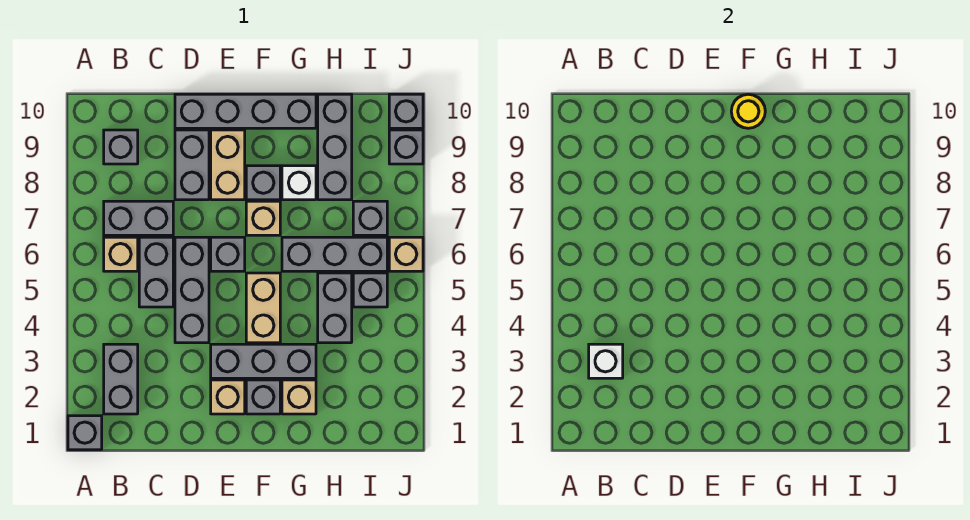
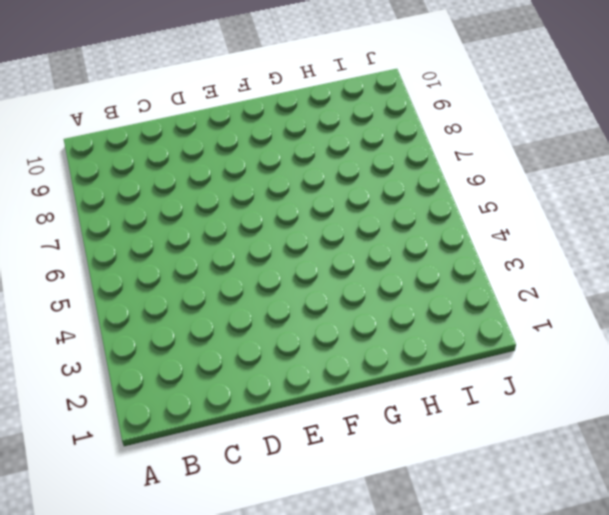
none -> grey brick A1 level 1
none -> grey brick B2:B3 level 1
none -> tan brick B6 level 1

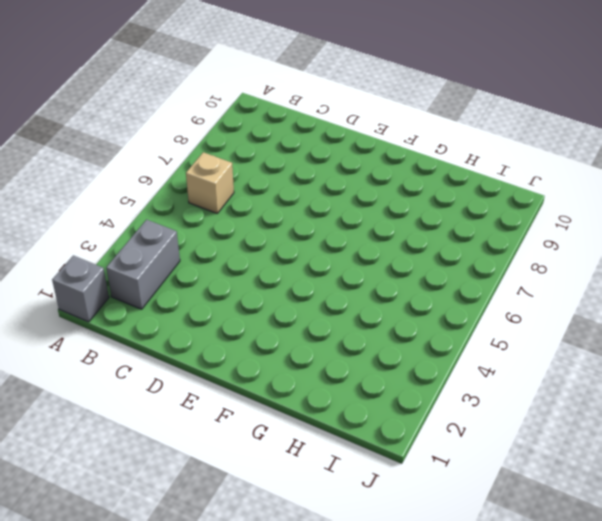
none -> grey brick B7:C7 level 1
none -> grey brick B9 level 1
none -> grey brick C5:C6 level 1

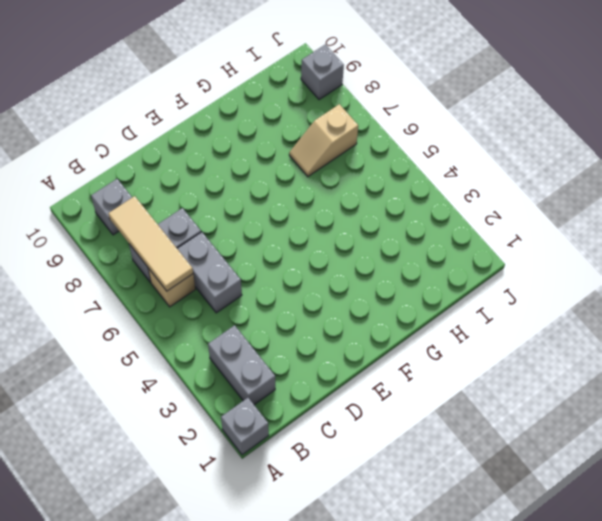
tan tile B6:B8 level 2 -> none
tan slope H7:I7 level 1 top I -> grey brick I7 level 1
none -> grey brick D4:D6 level 1
none -> grey brick D8:D9 level 1
none -> grey brick D10:G10 level 1

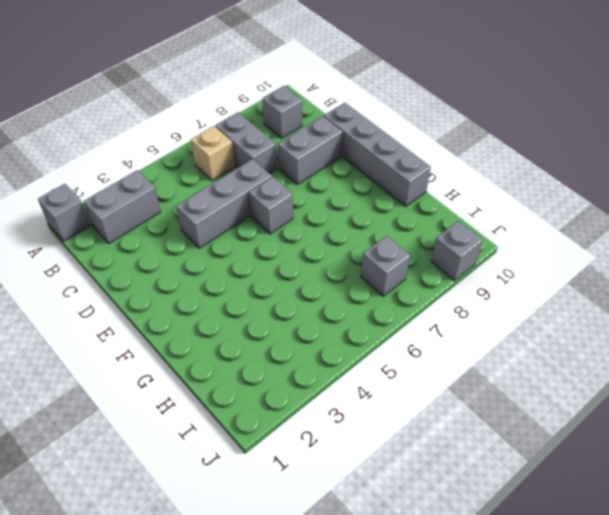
none -> grey brick C5:C6 level 1
none -> tan brick E2 level 1
none -> grey brick E3:G3 level 1

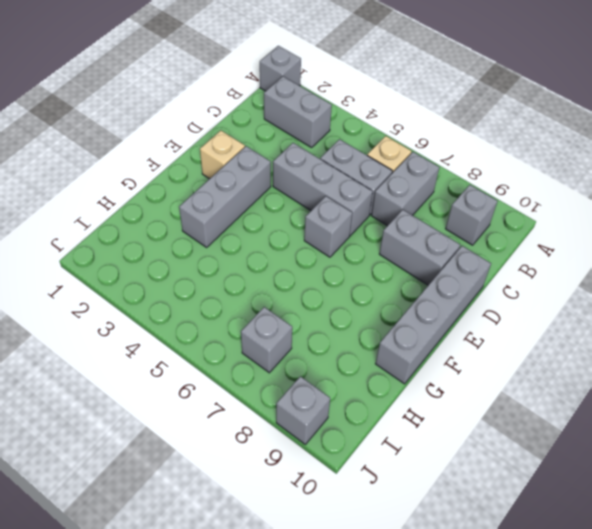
none -> tan brick E8:E9 level 1
none -> grey brick F2 level 1
none -> tan brick F4:F5 level 1

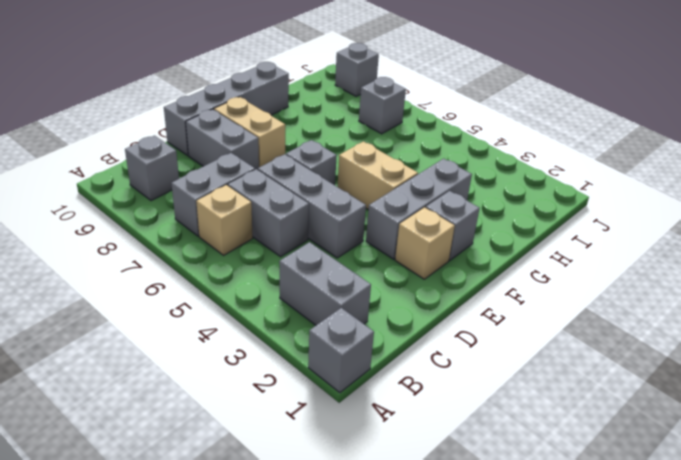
none -> tan brick F7 level 1
none -> grey brick F8 level 1
none -> tan brick G2 level 1

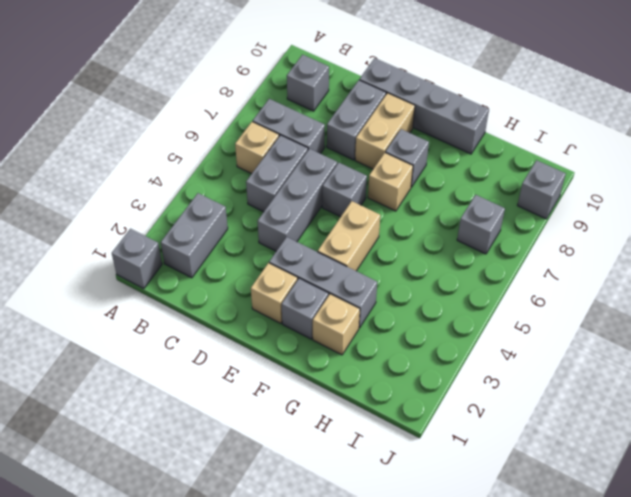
none -> grey brick G6:I6 level 1
none -> white brick G8 level 1
none -> grey brick H4:H5 level 1

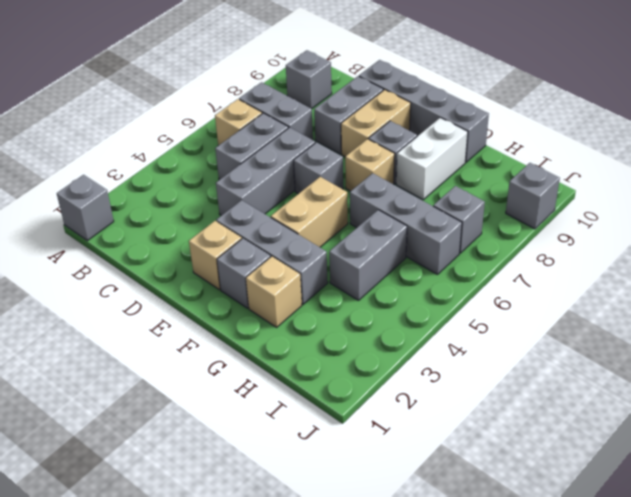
white brick G8:G9 level 1 -> white brick G8 level 1
none -> grey brick B2:B3 level 1
none -> grey brick H8:H10 level 1
none -> grey brick I5 level 1

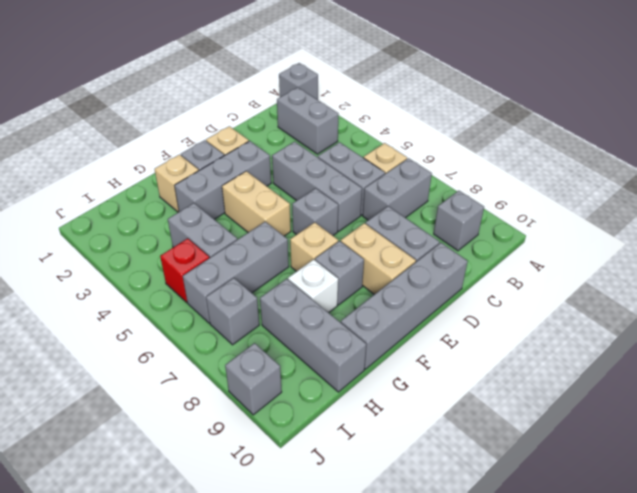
red brick I5 level 1 -> grey brick I5 level 1
none -> tan brick J6 level 1
none -> grey brick J10 level 1
none -> white brick B3 level 2

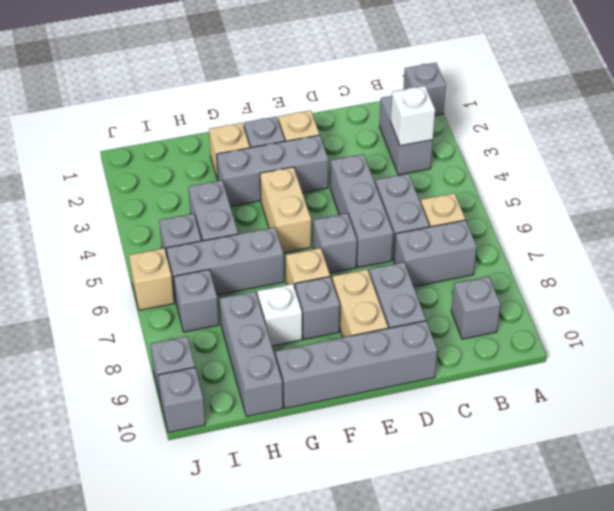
none -> yellow round brick F10 level 2

